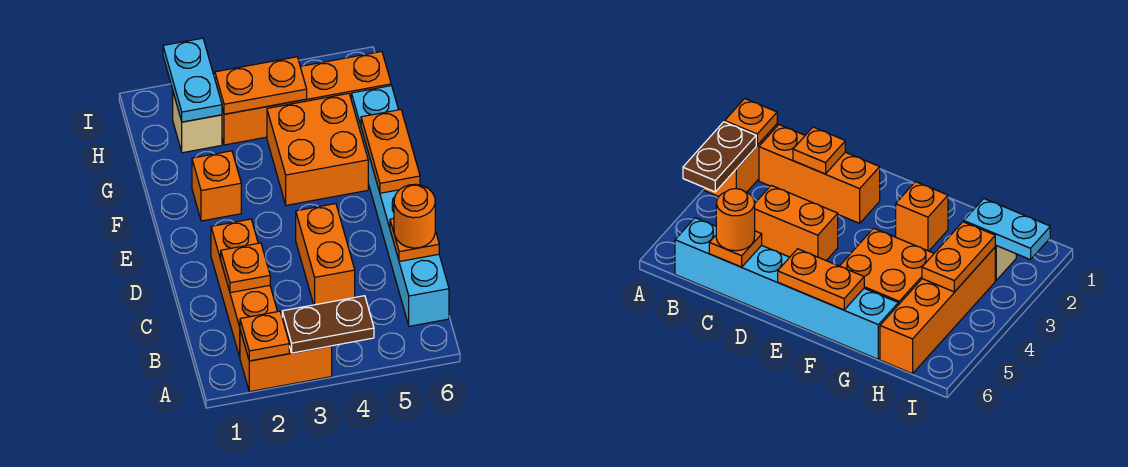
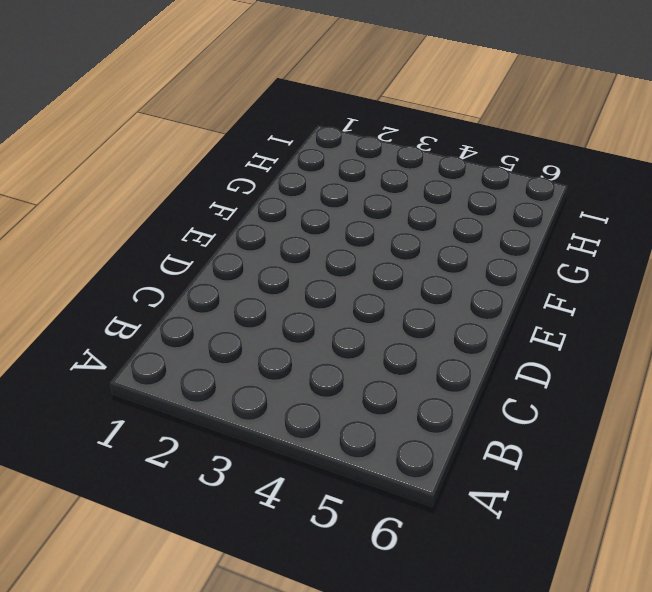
none -> orange brick A2:A3 level 1
none -> orange brick B2:D2 level 1
none -> cyan brick B6:G6 level 1

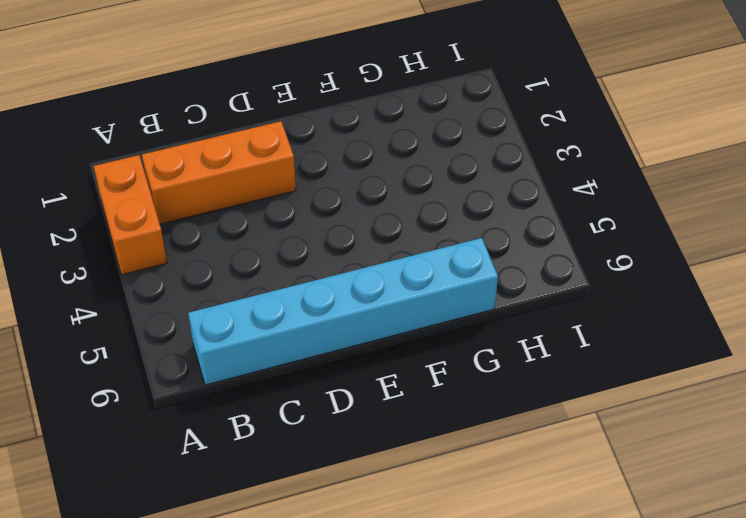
none -> orange brick C4:D4 level 1
none -> orange brick F2 level 1
none -> orange brick F4:G5 level 1

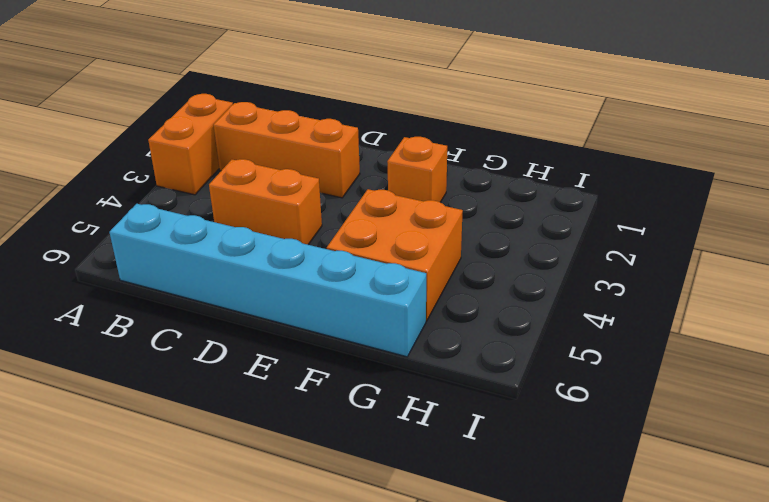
none -> tan brick H2 level 1
none -> orange brick H3:H6 level 1
none -> orange plate A2 level 2

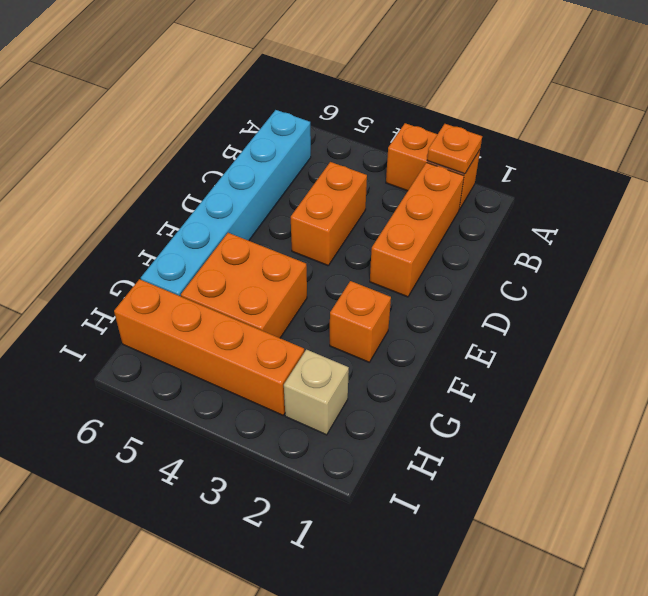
none -> brown plate A3:A4 level 2
none -> orange plate C2 level 2
none -> orange plate C6 level 2

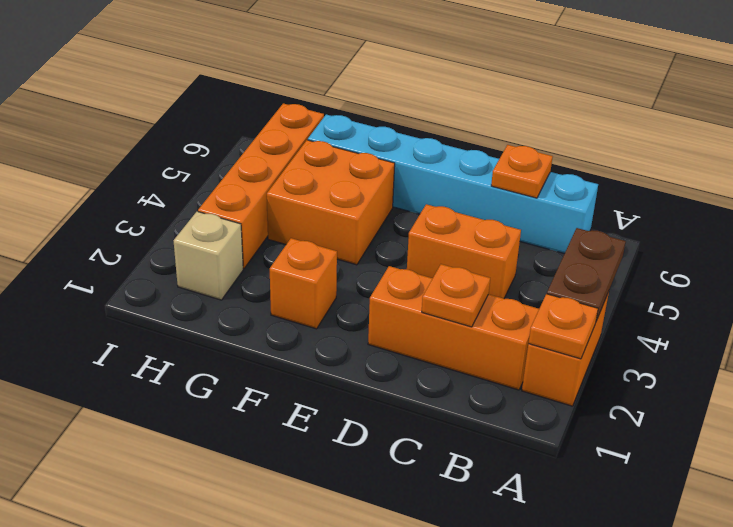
none -> orange plate E6:F6 level 2
none -> cyan plate H2:I2 level 2
none -> orange plate H3:H4 level 2

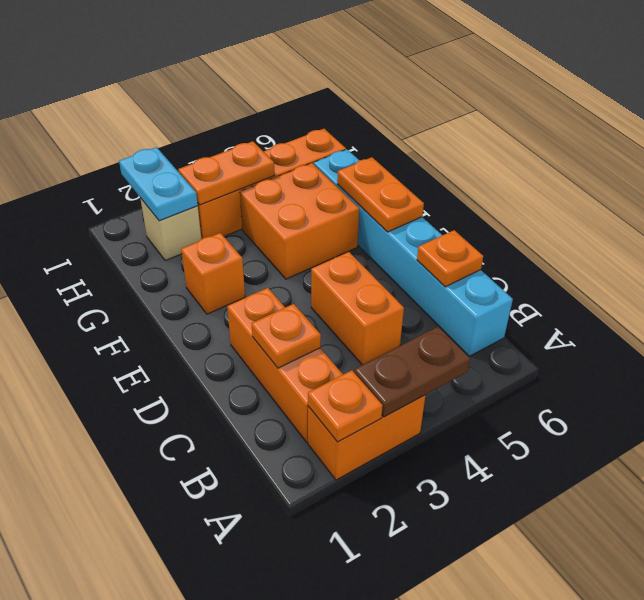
none -> orange round brick C6 level 3

